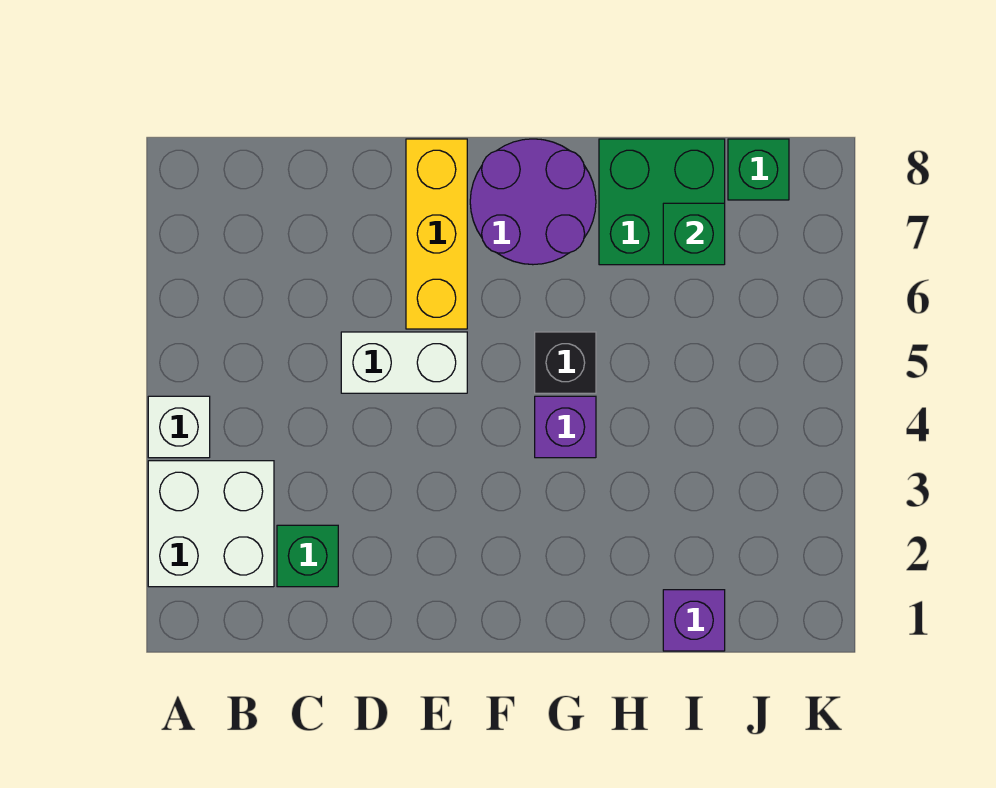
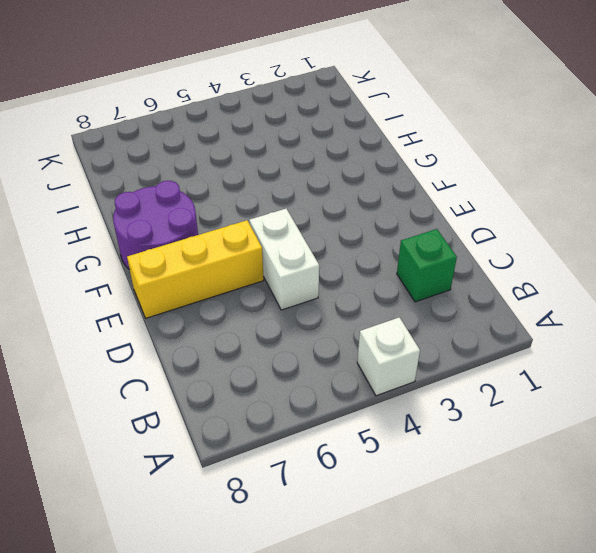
none -> white brick A2:B3 level 1
none -> purple brick G4 level 1
none -> black brick G5 level 1

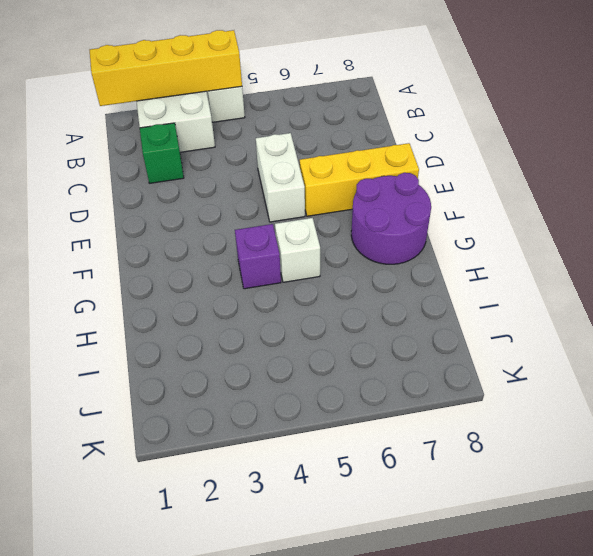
yellow brick A1:A4 level 2 -> none
white brick G5 level 1 -> black brick G5 level 1
none -> green brick H7:I8 level 1
none -> purple brick I1 level 1
none -> green brick J8 level 1

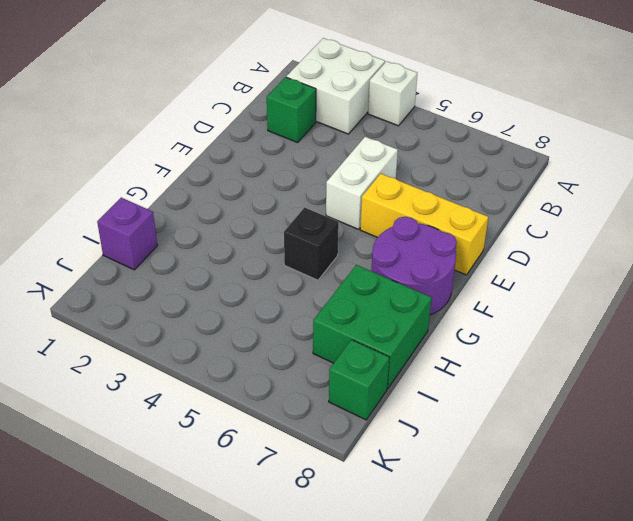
none -> purple brick G4 level 1
none -> green brick I7 level 2

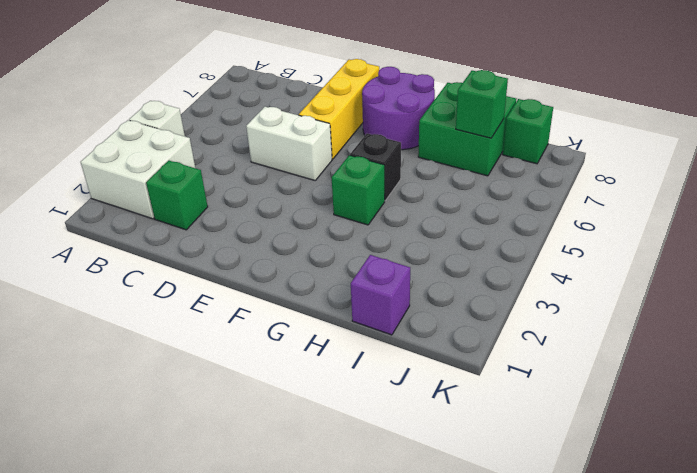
green brick G4 level 1 -> purple brick G4 level 1

